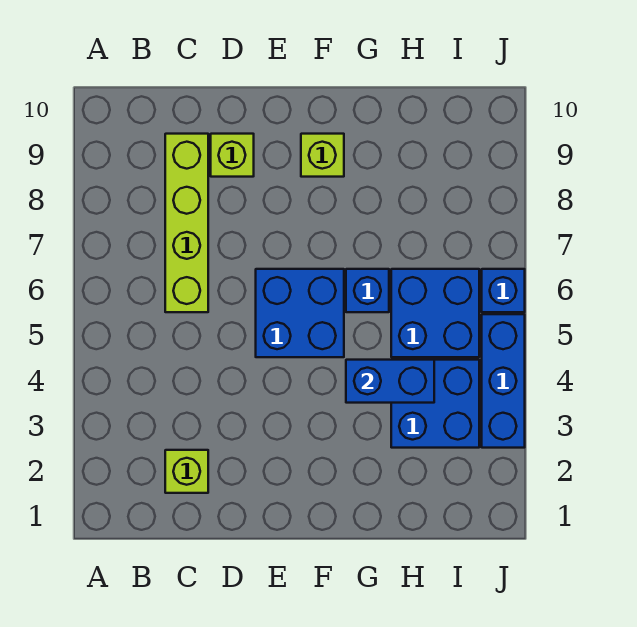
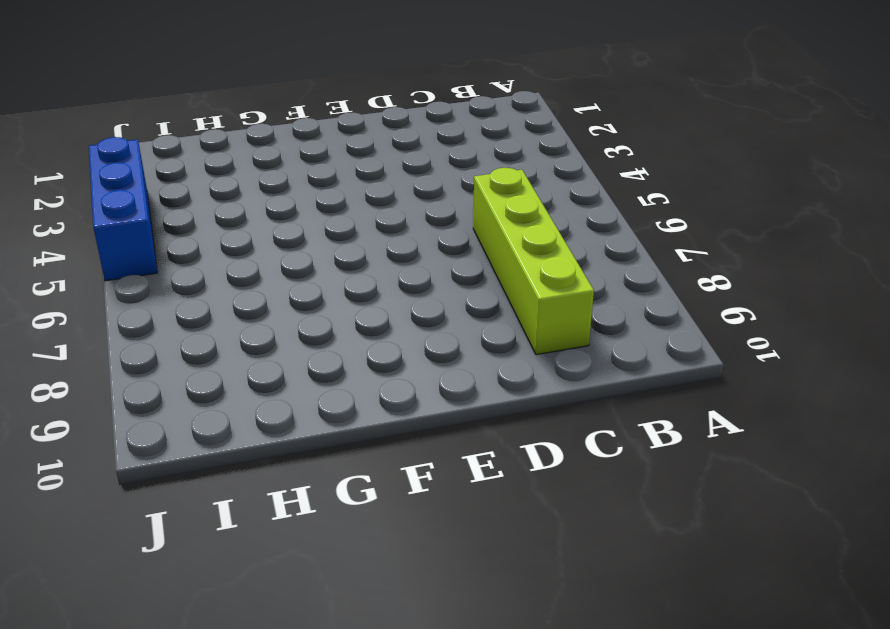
none -> lime brick C2 level 1
none -> lime brick D9 level 1

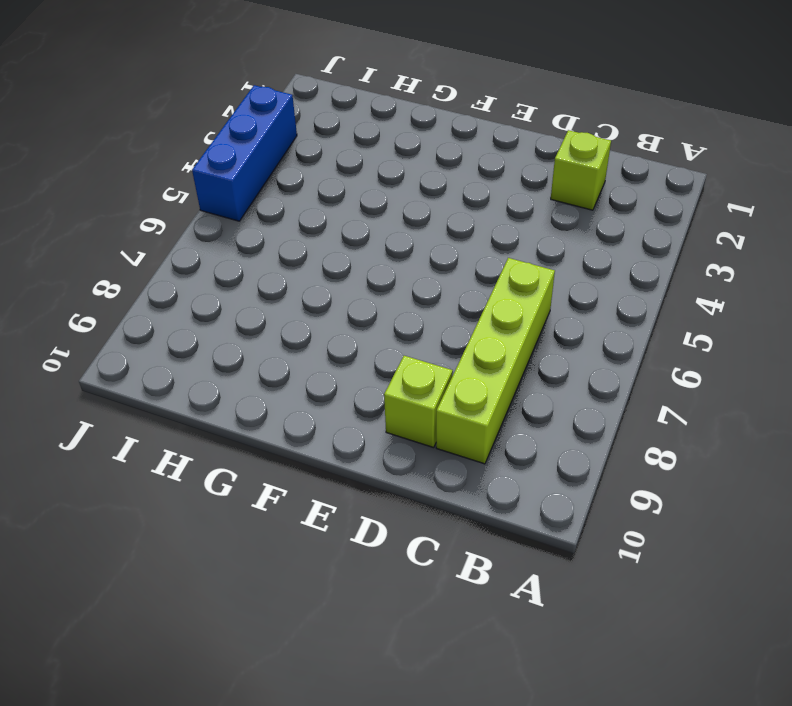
none -> blue brick E5:F6 level 1
none -> lime brick F9 level 1

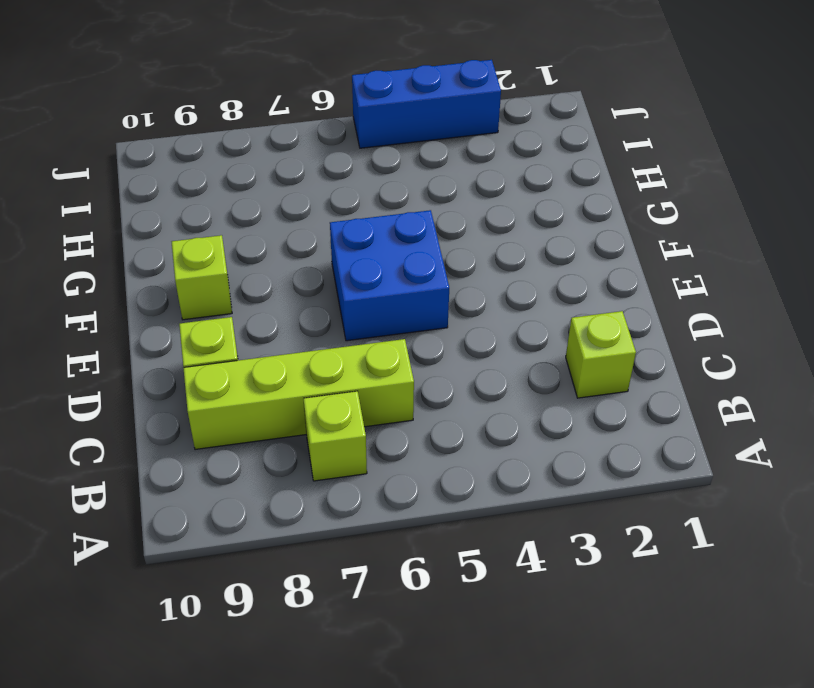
lime brick B7 level 1 -> none
none -> blue brick G6 level 1
none -> blue brick H3:I4 level 1

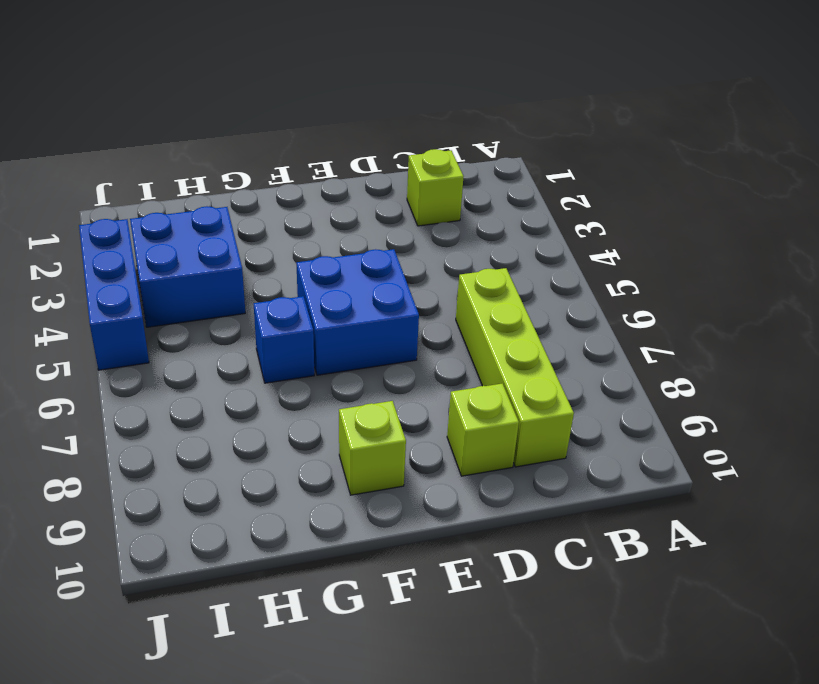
none -> blue brick H5:I6 level 1
none -> blue brick J6 level 1

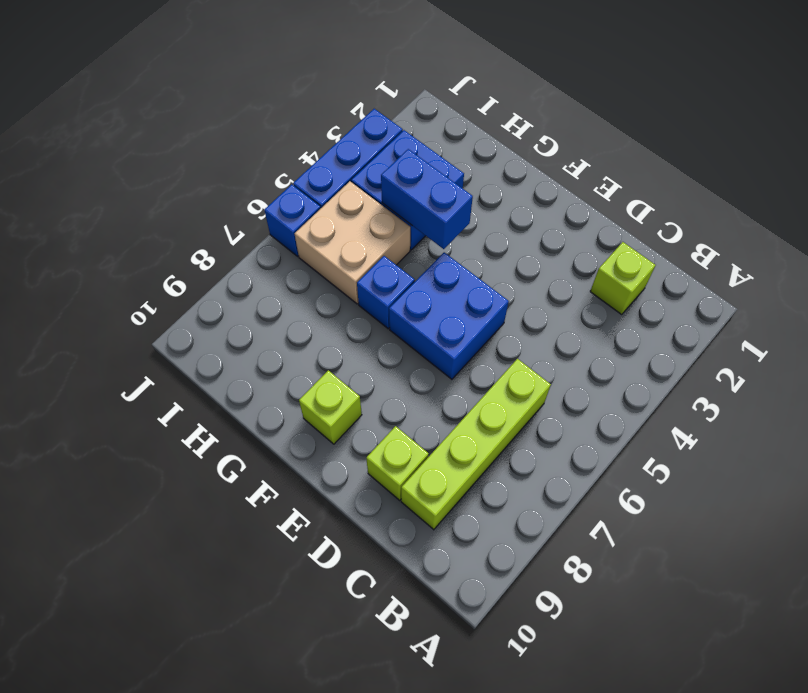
tan brick H5:I6 level 1 -> blue brick H5:I6 level 1

